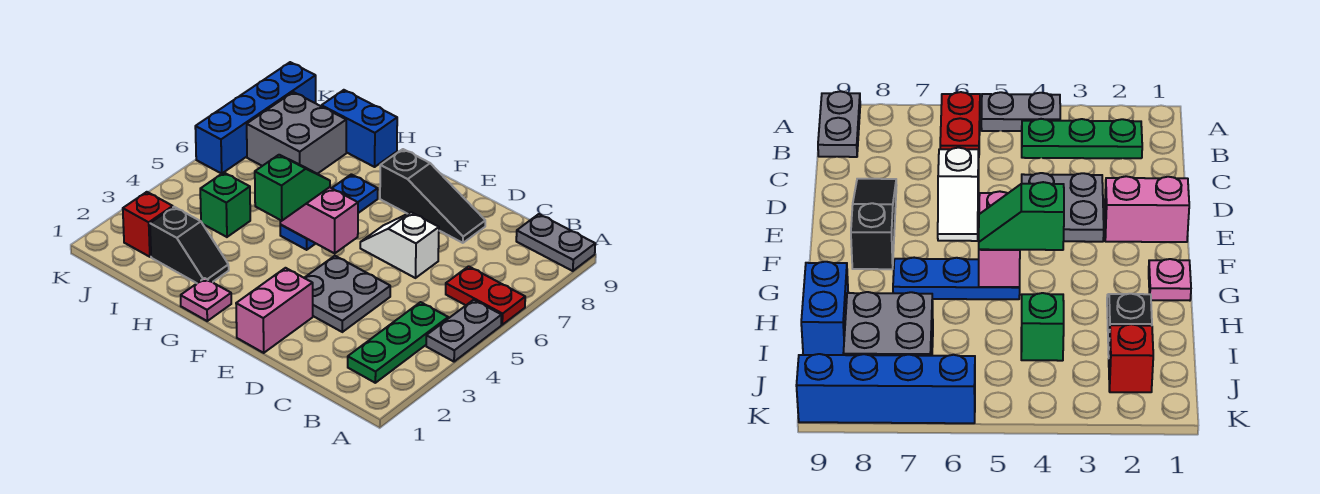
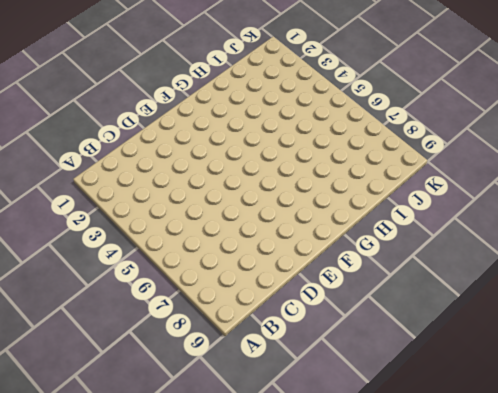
none -> grey plate A4:A5 level 1
none -> red plate A6:B6 level 1
none -> grey plate A9:B9 level 1

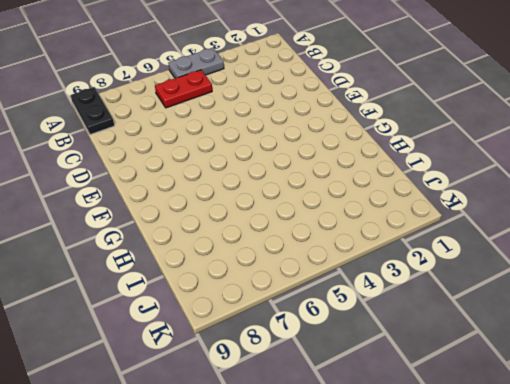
black plate A9:B9 level 1 -> grey plate A9:B9 level 1
red plate B5:B6 level 1 -> red plate A6:B6 level 1
none -> green plate B2:B4 level 1
none -> grey plate D3:E4 level 1
none -> white slope D6:E6 level 1 top D

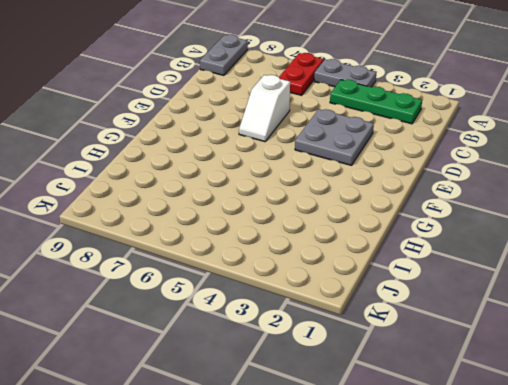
none -> black slope D8:F8 level 1 top F
none -> pink brick E1:E2 level 1
none -> pink plate G1 level 1

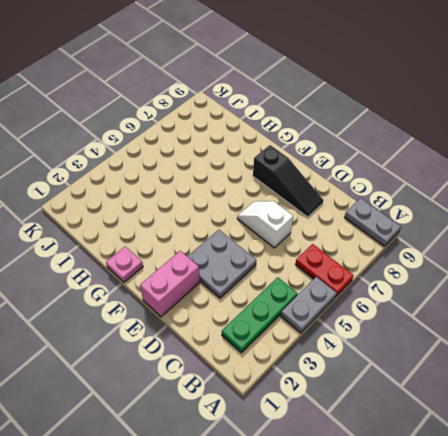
none -> blue plate G5:G7 level 1
none -> black slope H2:I2 level 1 top I
none -> blue brick H9:I9 level 1

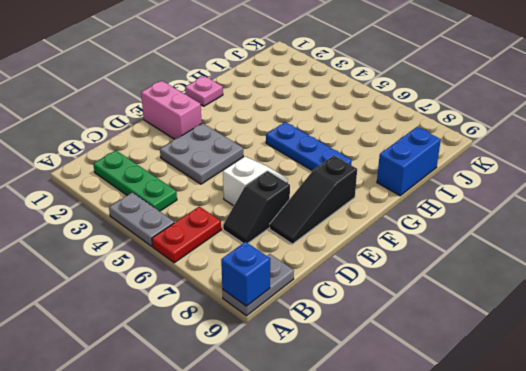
blue brick A9 level 2 -> none
black slope C7:D7 level 1 top D -> black slope H2:I2 level 1 top I
none -> green brick I4 level 1
none -> grey brick I7:J8 level 1
none -> red brick J2 level 1

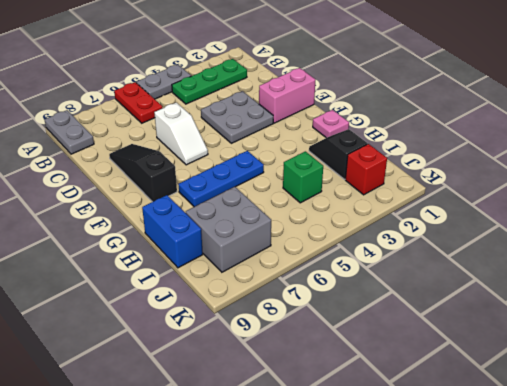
none -> blue brick K6:K9 level 1
none -> pink brick F5:G5 level 2
none -> green slope G4:G5 level 3 top 4

